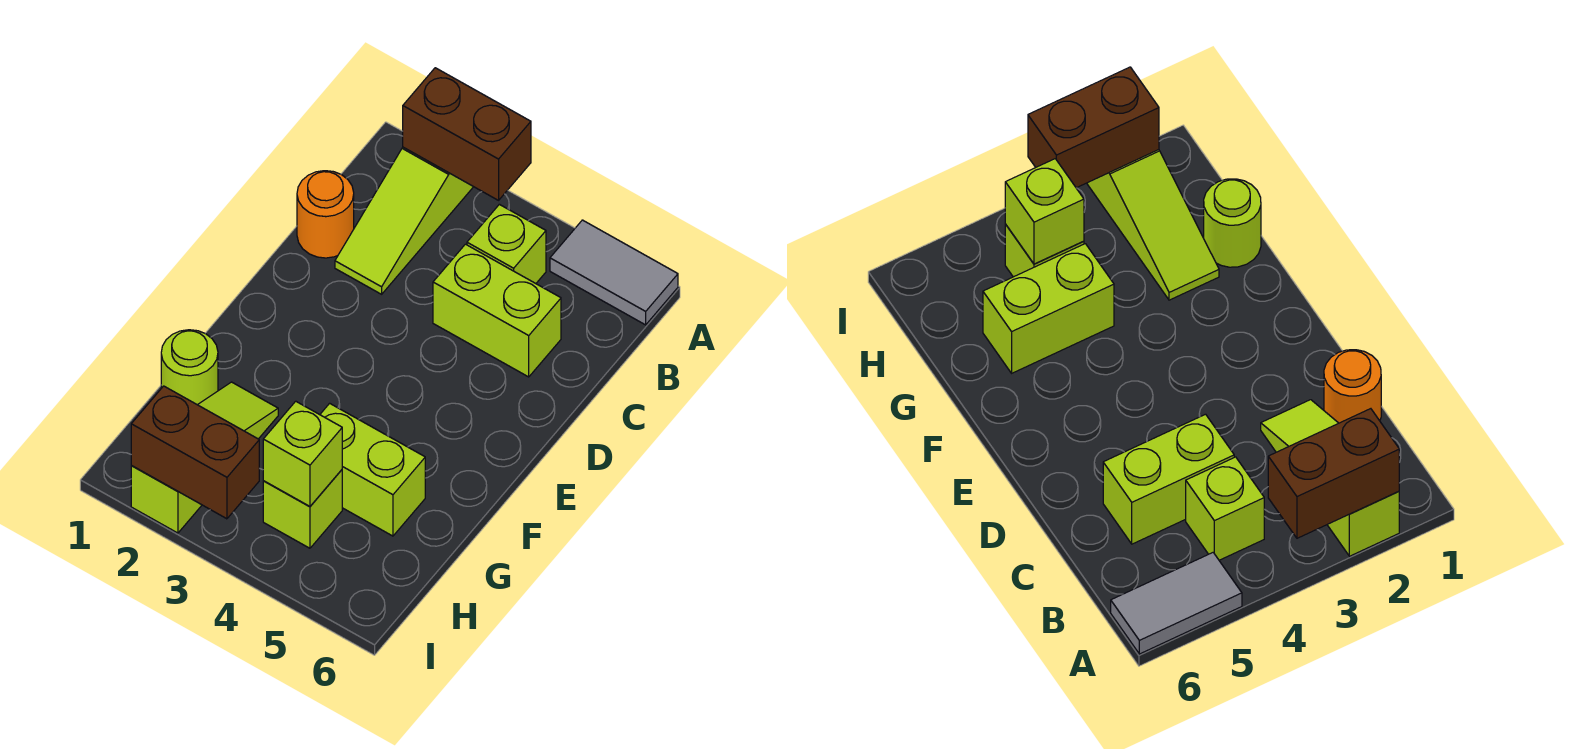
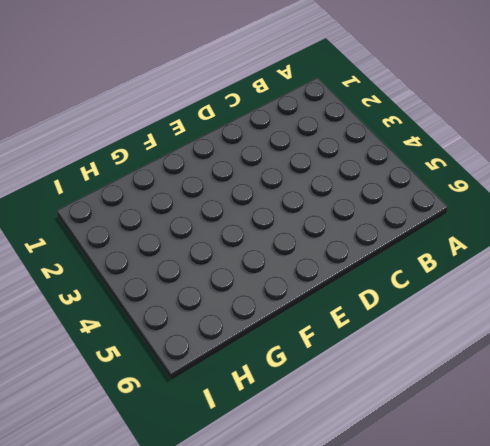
none -> lime slope A2:C2 level 1 top A
none -> grey tile A5:A6 level 1
none -> lime brick B4 level 1

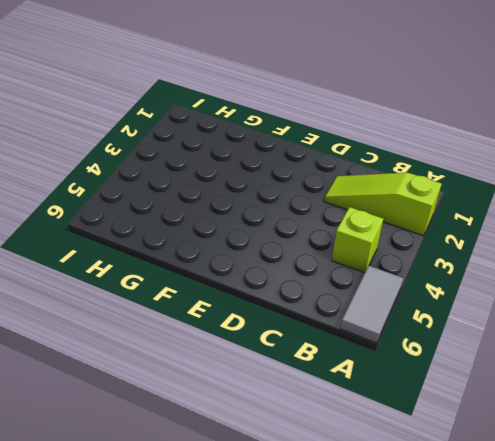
none -> orange round brick C1 level 1
none -> lime brick C4:C5 level 1
none -> lime round brick G1 level 1

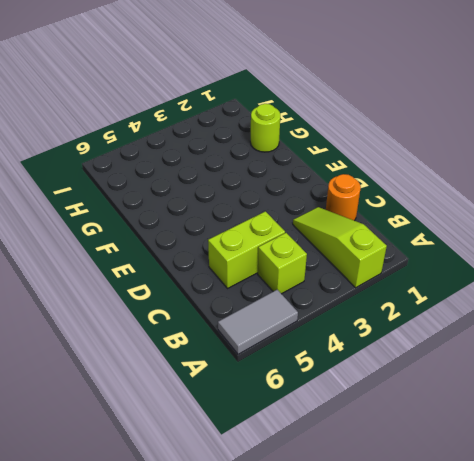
none -> lime slope G2:I2 level 1 top I
none -> lime brick G4:G5 level 1
none -> lime brick H4 level 1

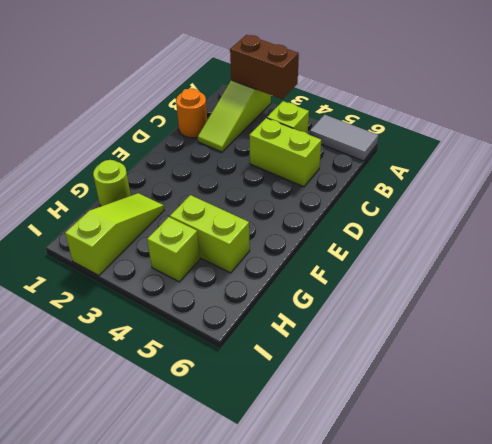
none -> lime brick H4 level 2
none -> brown brick I2:I3 level 2

